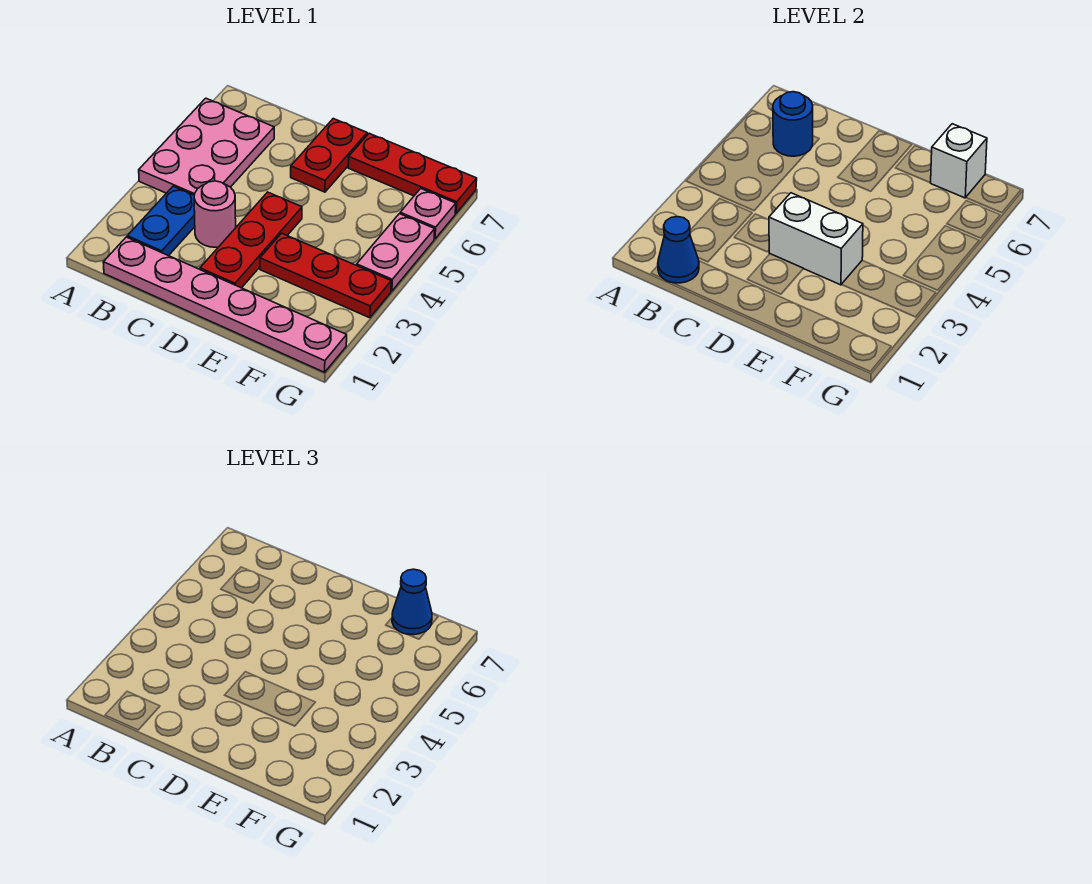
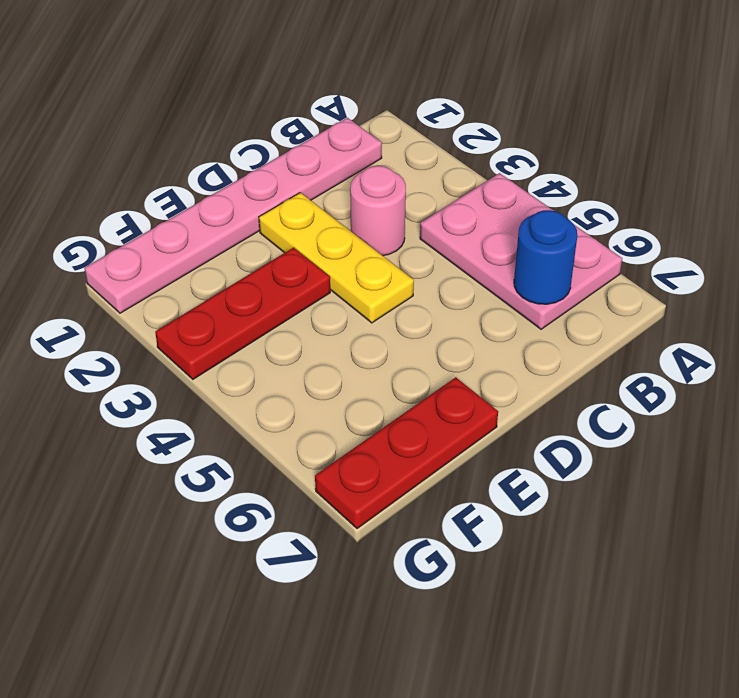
yellow plate D2:D4 level 1 -> red plate D2:D4 level 1
none -> blue plate B2:B3 level 1
none -> red plate D6:D7 level 1
none -> pink plate G4:G5 level 1

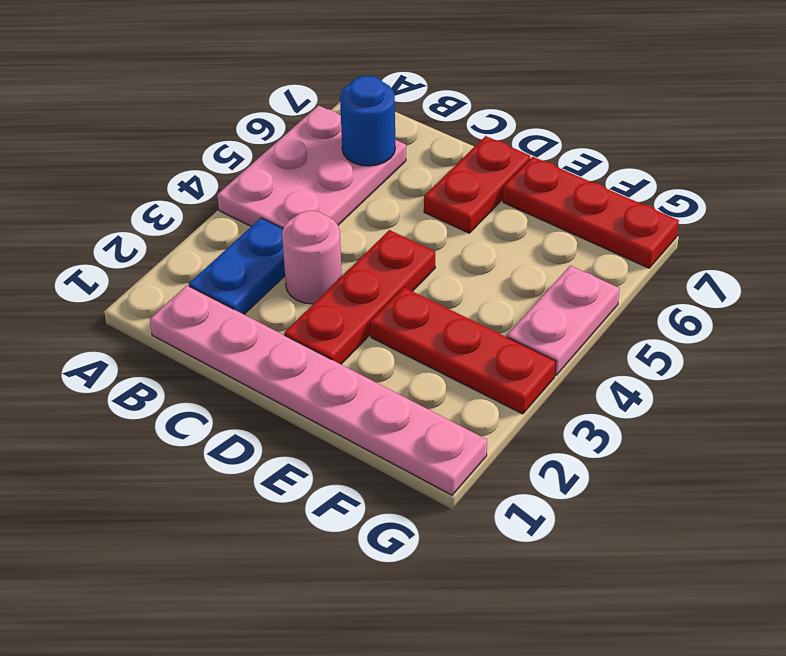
none -> pink plate G6 level 1
none -> blue cone B1 level 2
none -> white brick D3:E3 level 2

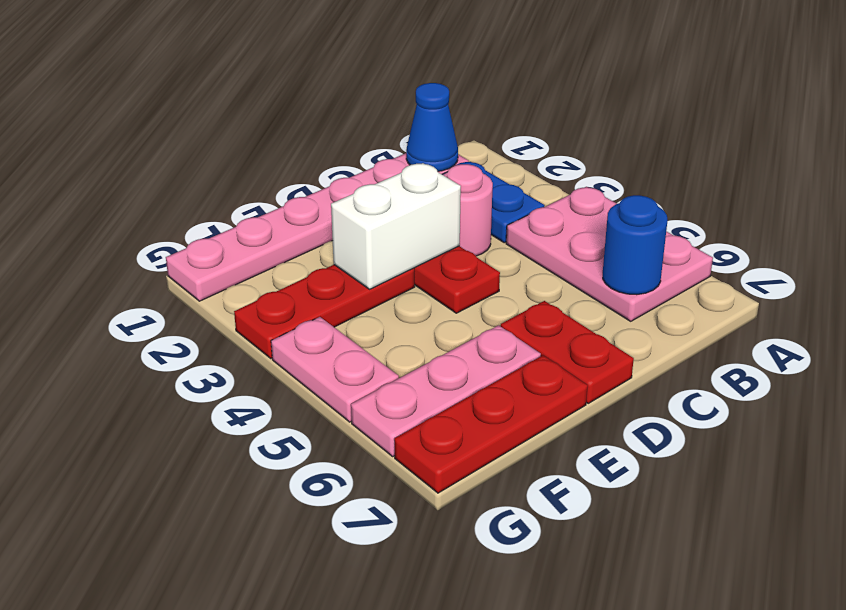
pink plate E6:G6 level 1 -> pink plate G6 level 1
none -> white brick F7 level 2
none -> blue cone F7 level 3

